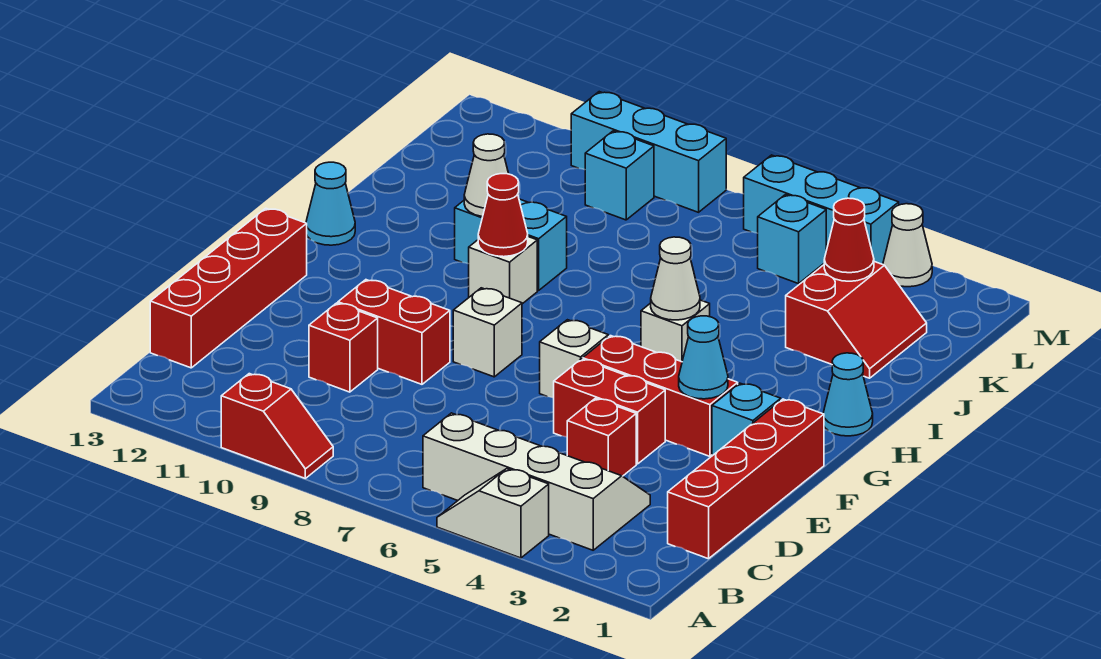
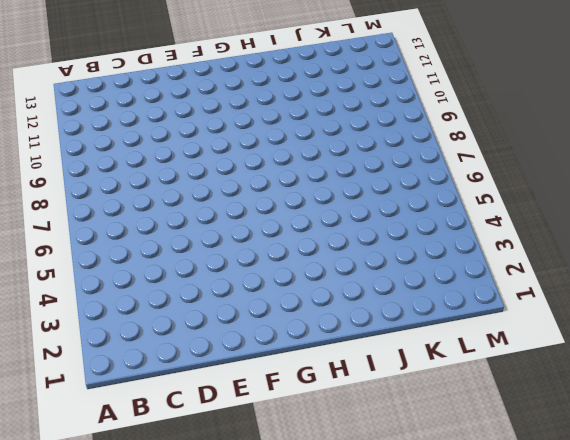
none -> white slope A4:A5 level 1 top 4
none -> red slope A9:A10 level 1 top 10
none -> white slope B3:C6 level 1 top B

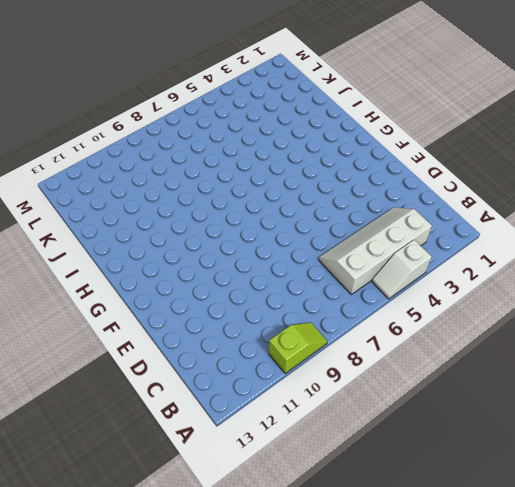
lime slope A9:A10 level 1 top 10 -> red slope A9:A10 level 1 top 10
none -> red brick C1:F1 level 1
none -> red brick C13:F13 level 1
none -> red brick D4 level 1

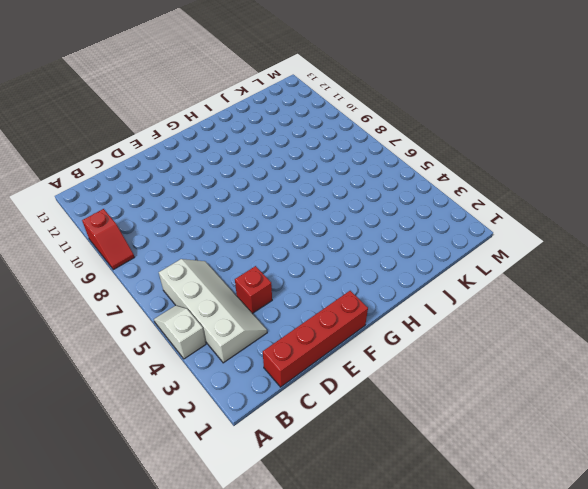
none -> red brick C13:F13 level 1
none -> red brick D10 level 1
none -> red brick E4:E5 level 1

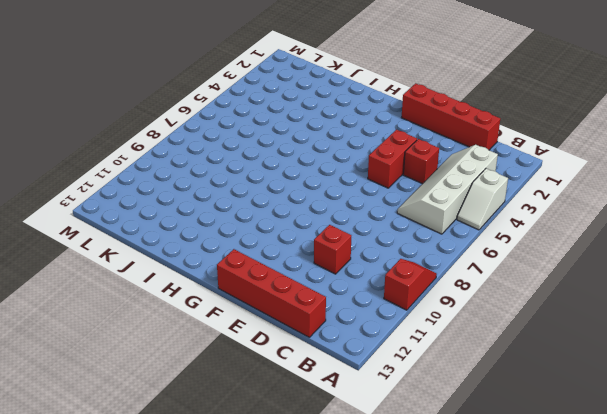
none -> red brick E9:E10 level 1
none -> cyan brick F2 level 1
none -> red brick F3:F5 level 1

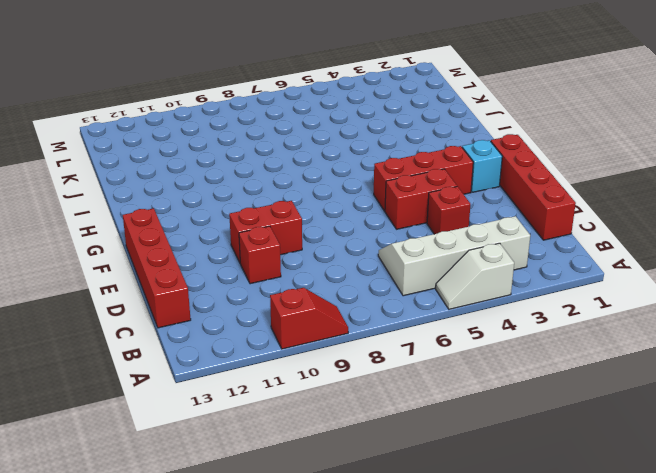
none -> white brick F6 level 1
none -> white brick F8 level 1
none -> cyan cone H1 level 1

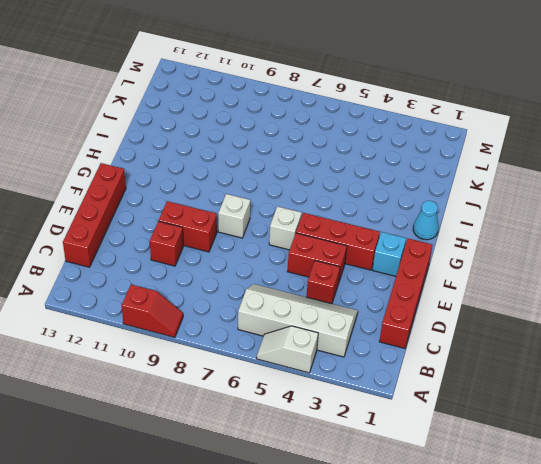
none -> white brick H5 level 1
none -> white brick H9 level 1
none -> cyan cone H13 level 1

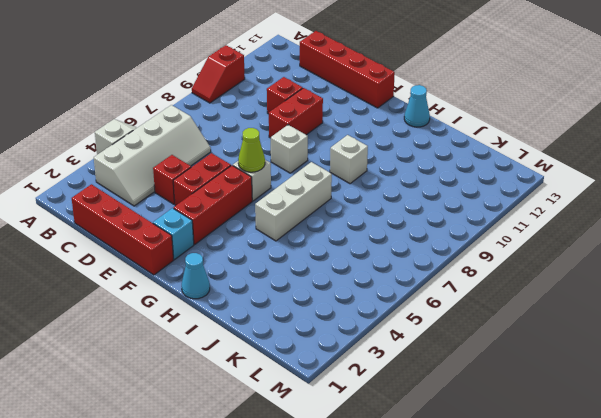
lime cone F6 level 2 -> none
white brick H5:H7 level 1 -> white brick H5 level 1
none -> cyan brick I9:I10 level 1
none -> red slope J2:K3 level 1 top 3
none -> cyan brick L5 level 1

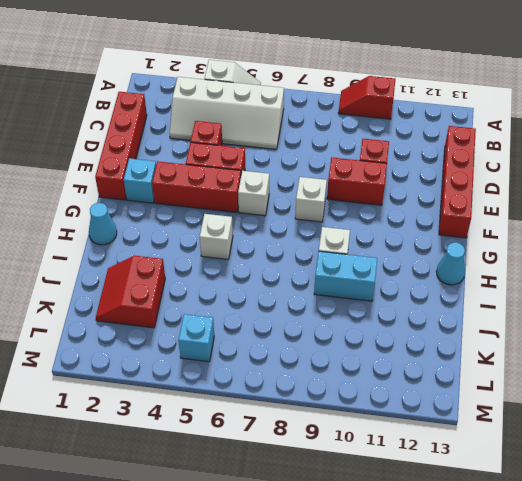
none -> cyan brick L9 level 1
none -> white cone M3 level 1
none -> cyan brick M4:M6 level 1

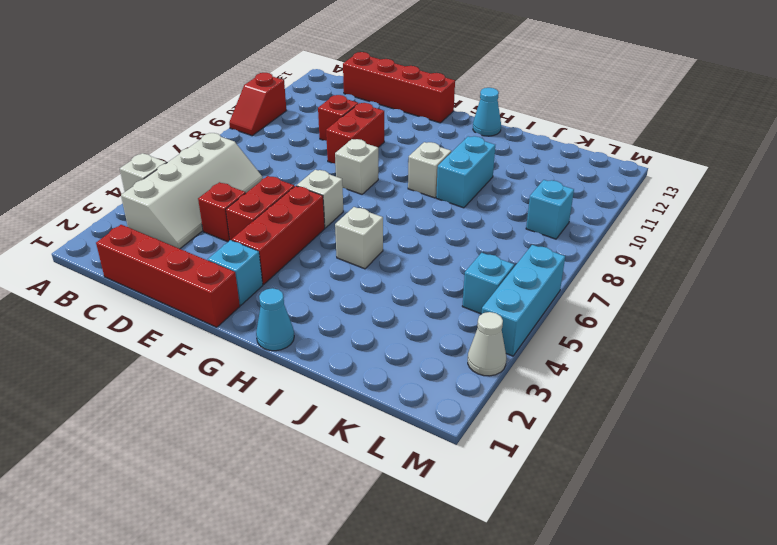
none -> red slope J2:K3 level 1 top 3
none -> cyan brick M8:M10 level 1
none -> cyan cone F3 level 2

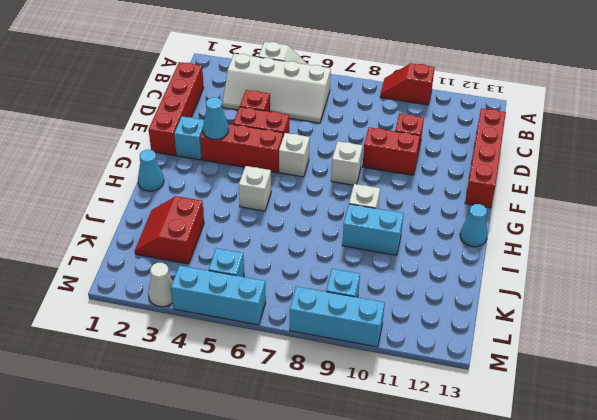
none -> white cone H5 level 2
none -> red cone H9 level 2
none -> white cone I10 level 2

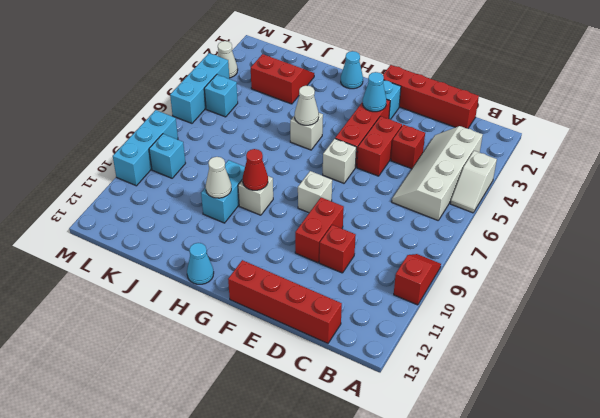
none -> red cone K3 level 2

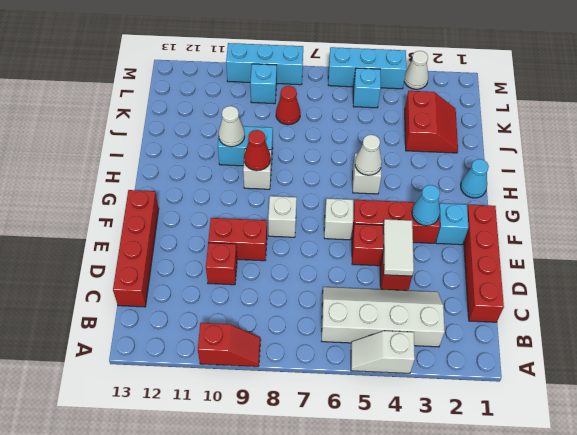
white tile D4:E4 level 2 -> none
red cone K8 level 1 -> red cone K3 level 2
none -> cyan cone H13 level 1

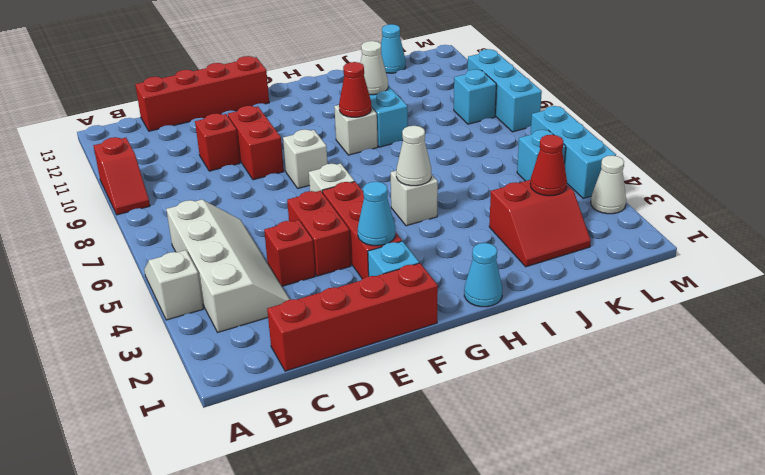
cyan cone K13 level 1 -> cyan cone H13 level 1

